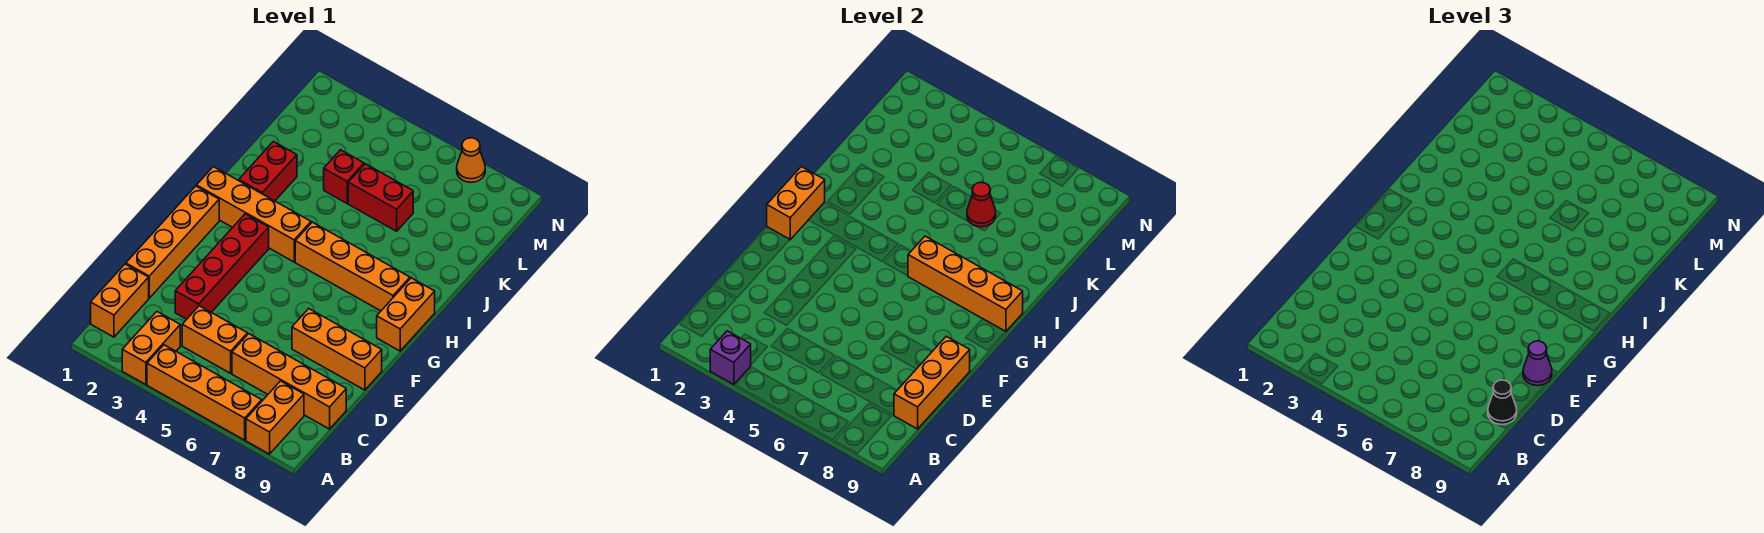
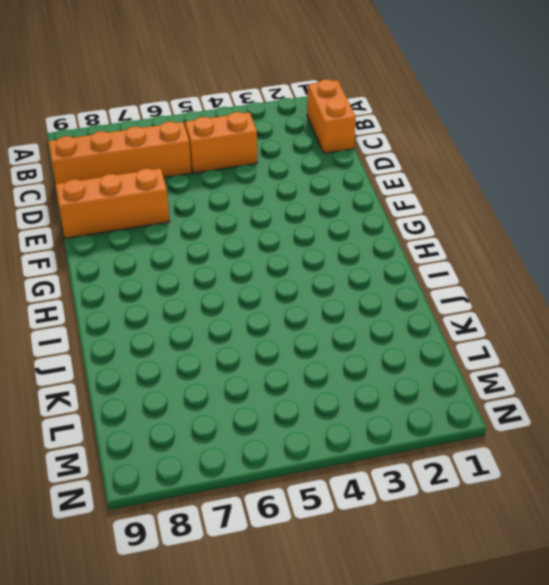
none -> orange brick A3:B3 level 1
none -> orange brick A4:A7 level 1
none -> orange brick A8:B8 level 1

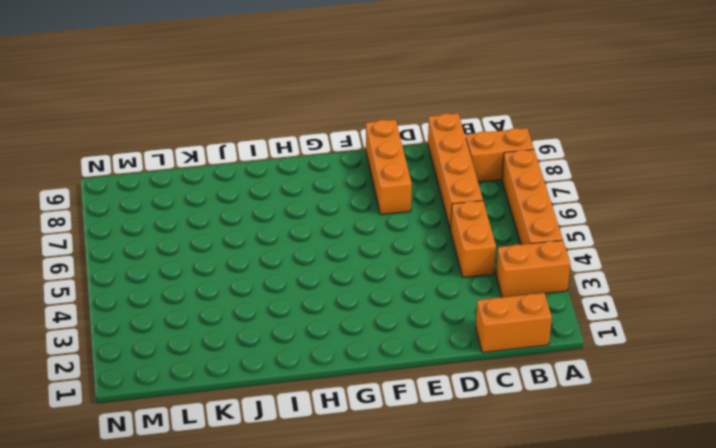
none -> orange brick D1:G1 level 1
none -> red brick D3:G3 level 1
none -> orange brick G9:H9 level 1

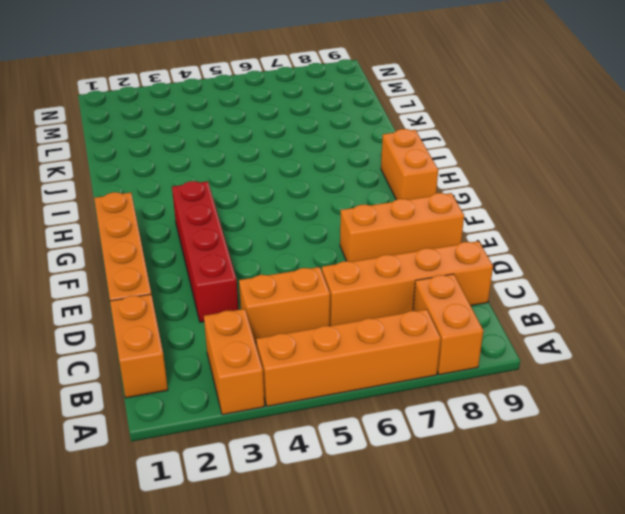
none -> orange brick H1:H4 level 1
none -> orange brick H5:H8 level 1
none -> red brick I2:J2 level 1

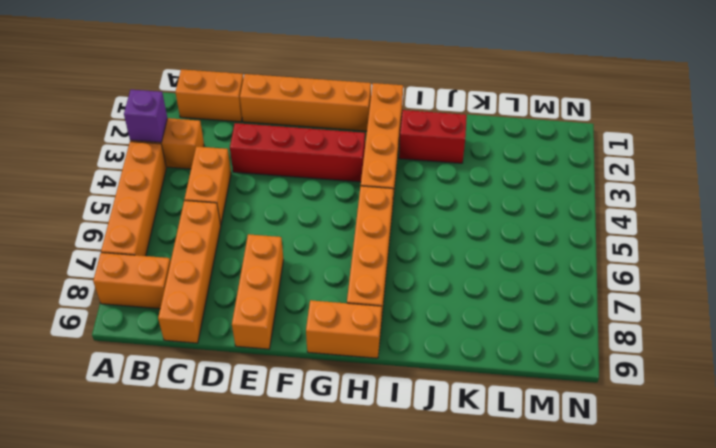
none -> red brick K4 level 1
none -> red brick K5:K6 level 1
none -> orange cone N7 level 1

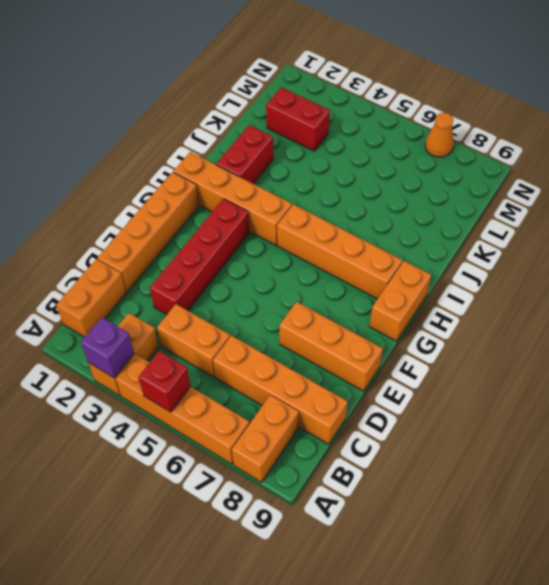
red brick A5 level 2 -> red brick K4 level 1
red brick L2:L3 level 1 -> red brick K5:K6 level 1
none -> orange brick C9:E9 level 2
none -> orange brick G1:H1 level 2
none -> orange brick H6:H9 level 2

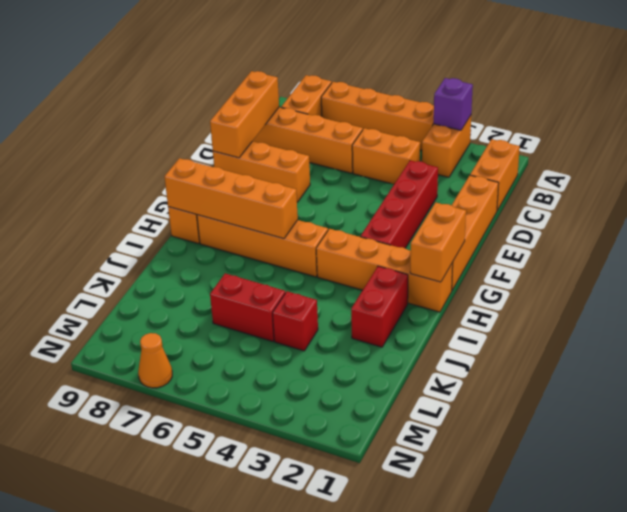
none -> red cone K6 level 2
none -> black cone C9 level 3
none -> purple cone E9 level 3

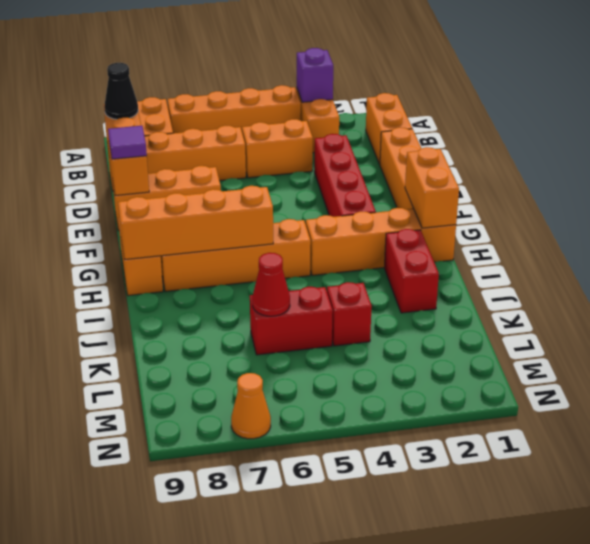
purple tile E9 level 3 -> purple cone E9 level 3

